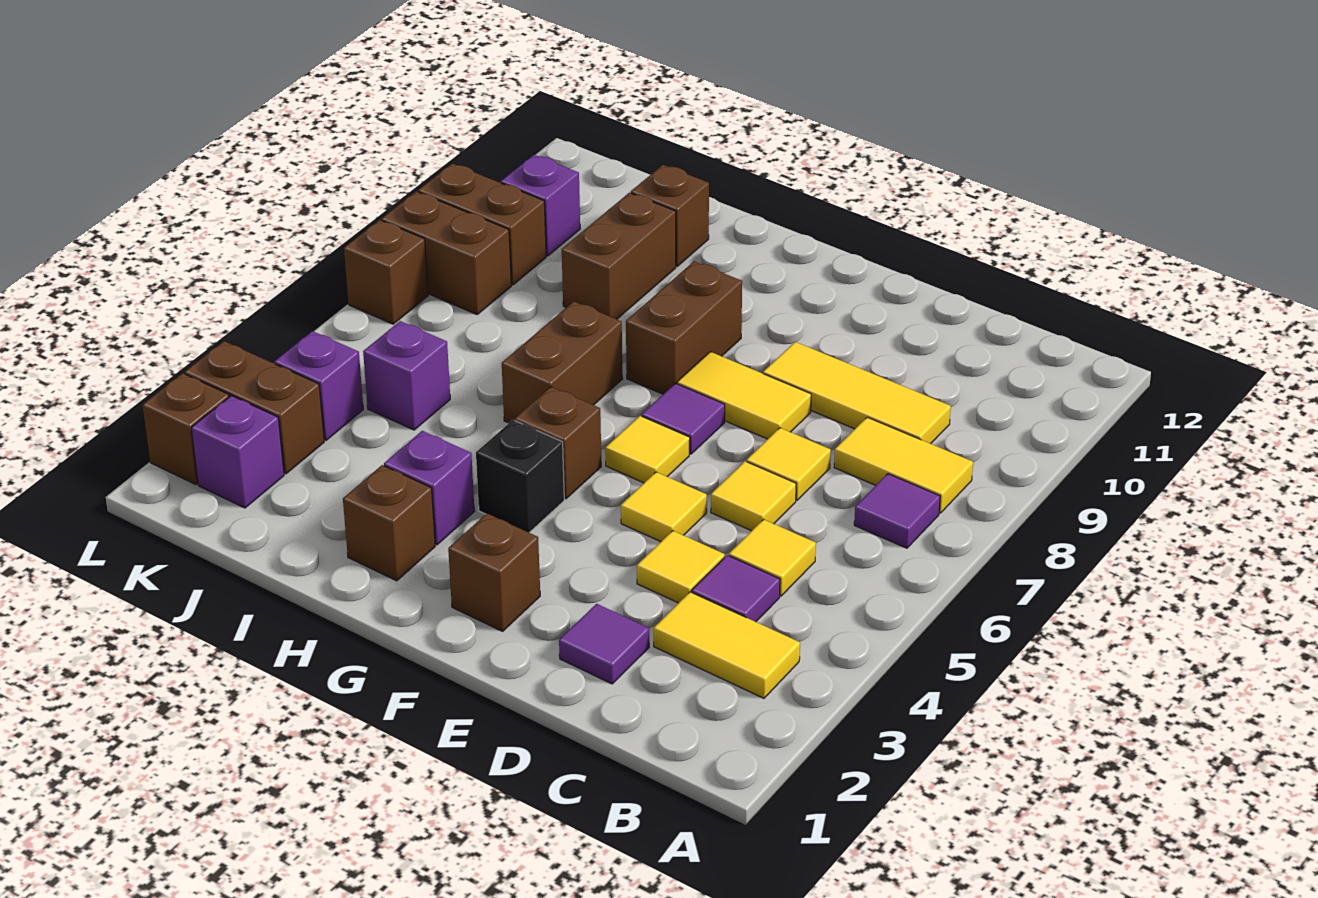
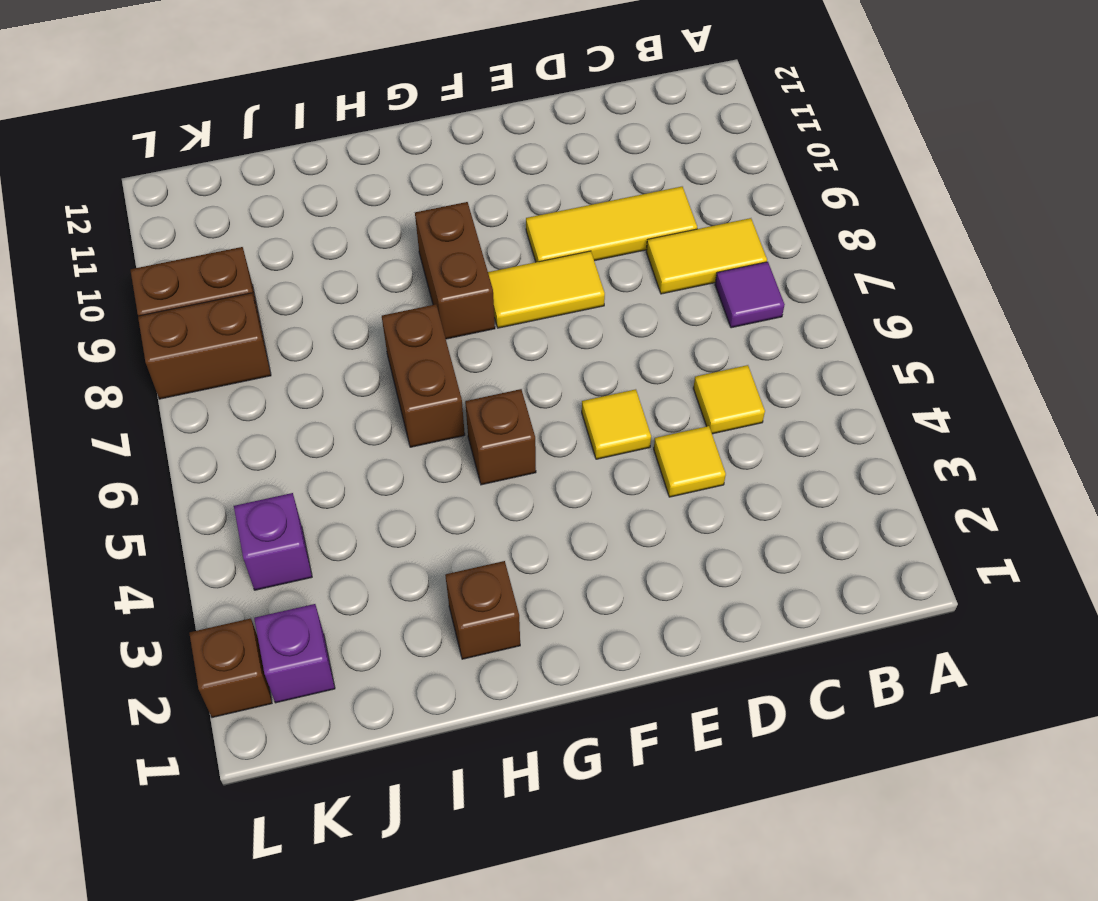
none -> yellow tile B3:C3 level 1
none -> purple tile C4 level 1
none -> purple tile D2 level 1
none -> yellow tile D6 level 1

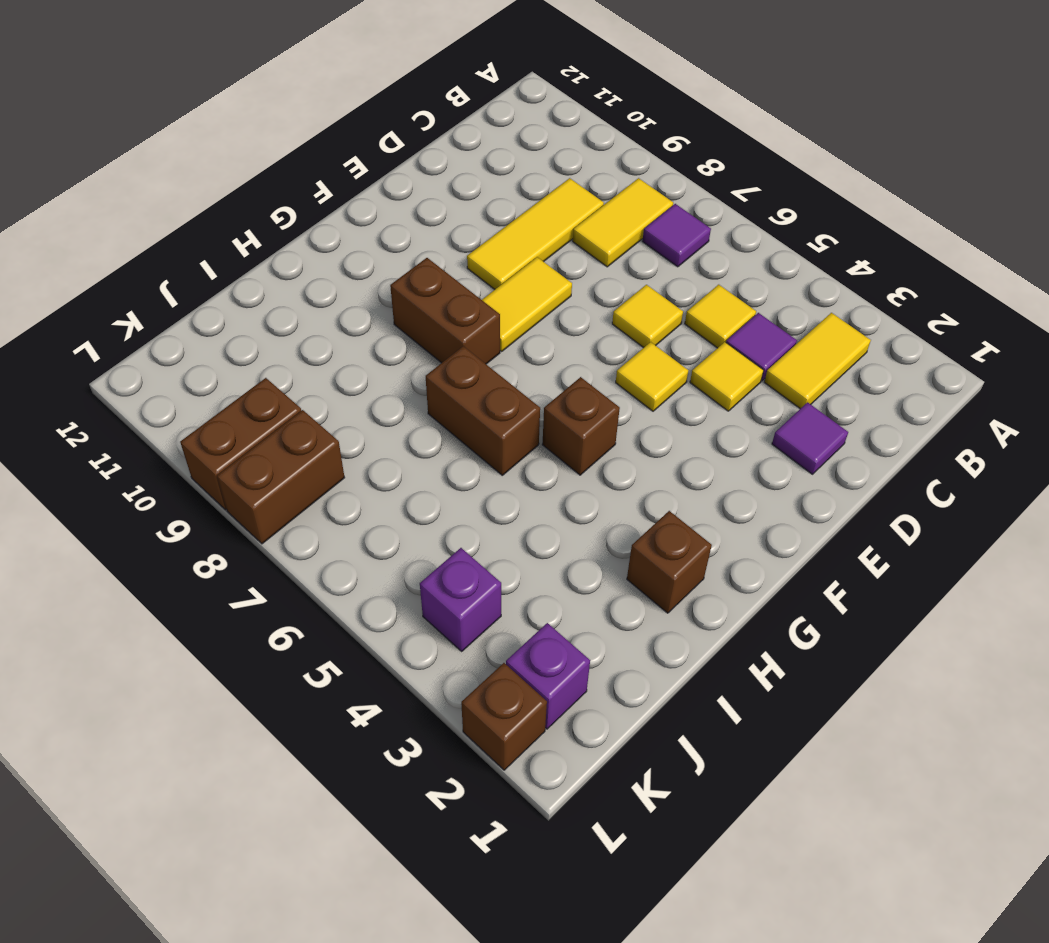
none -> yellow tile D7 level 1
none -> brown brick F2 level 1
none -> yellow tile F6 level 1
none -> purple tile F7 level 1

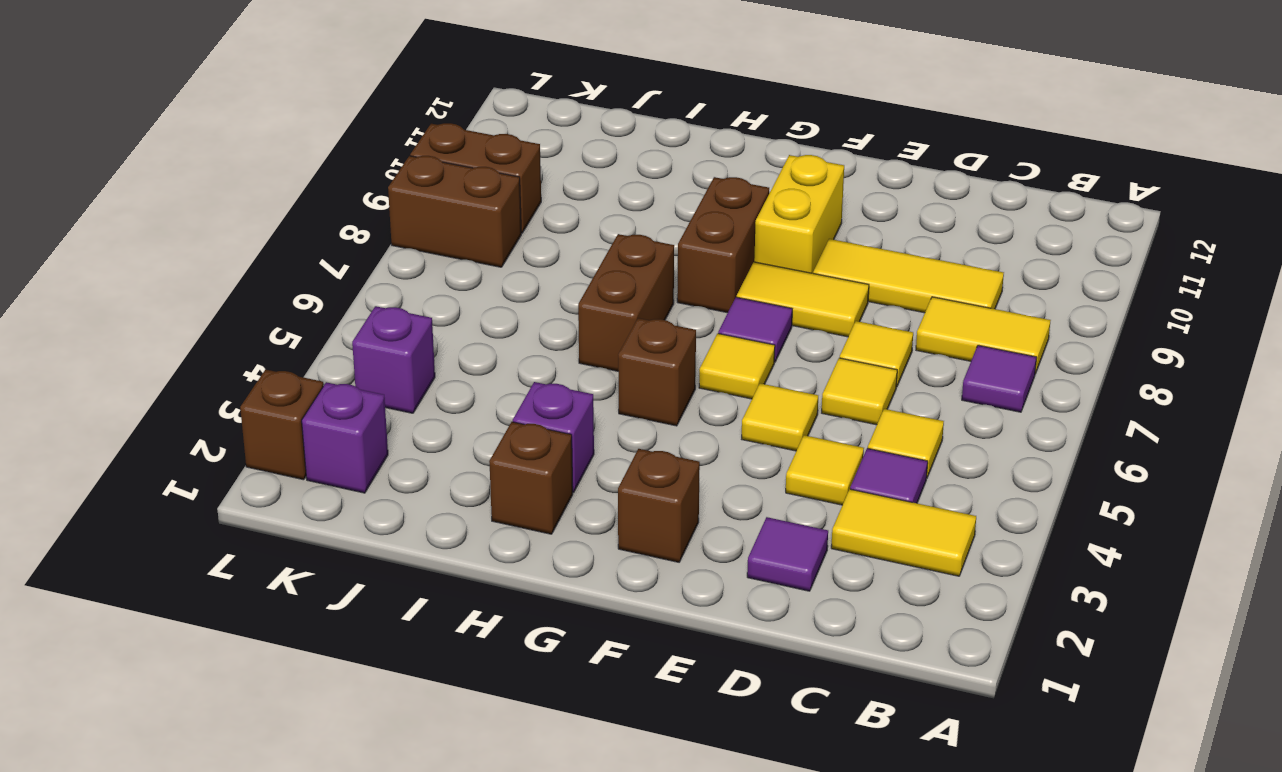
yellow brick F9:F10 level 1 -> none
none -> black brick G4 level 1
none -> brown brick I9:I10 level 1
none -> brown brick I11 level 1
none -> purple brick J5 level 1

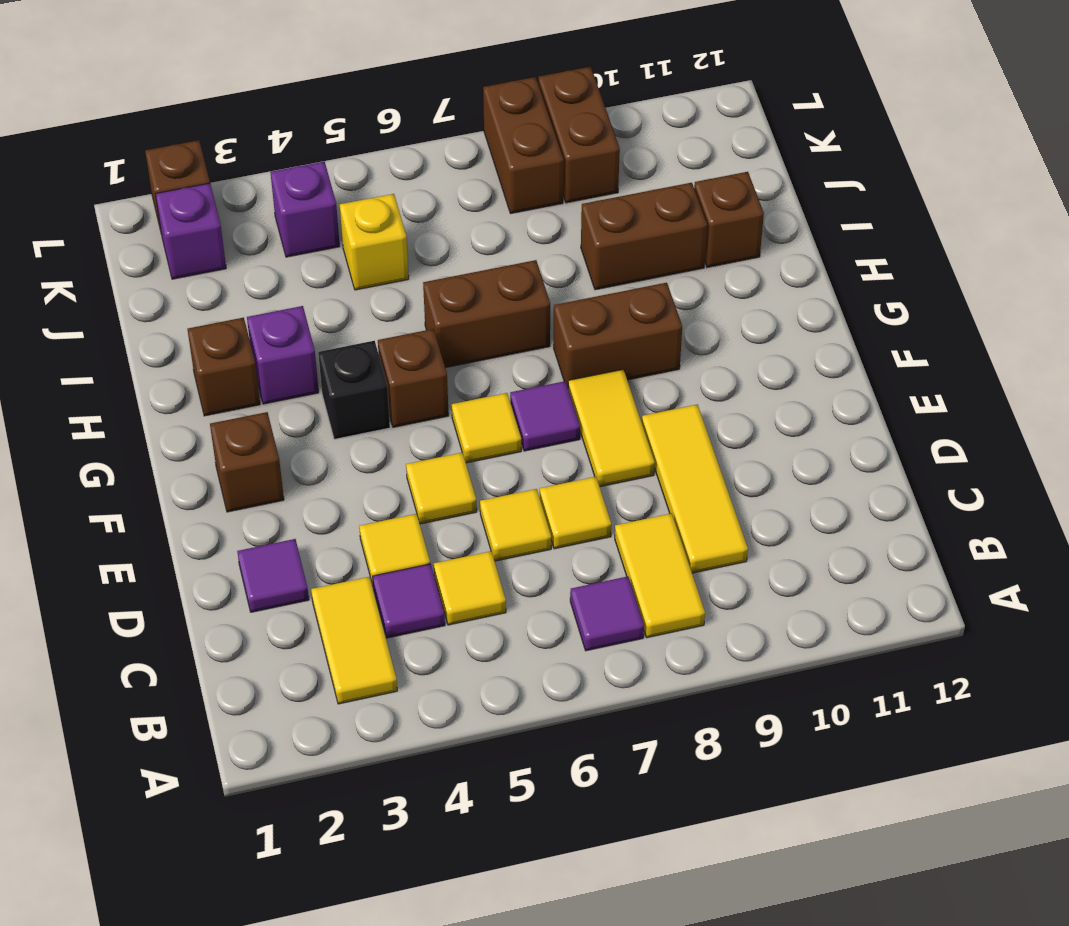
yellow brick J5 level 1 -> purple brick J5 level 1
none -> brown brick K3:L3 level 1
none -> purple brick K10 level 1
none -> brown brick L7 level 1

